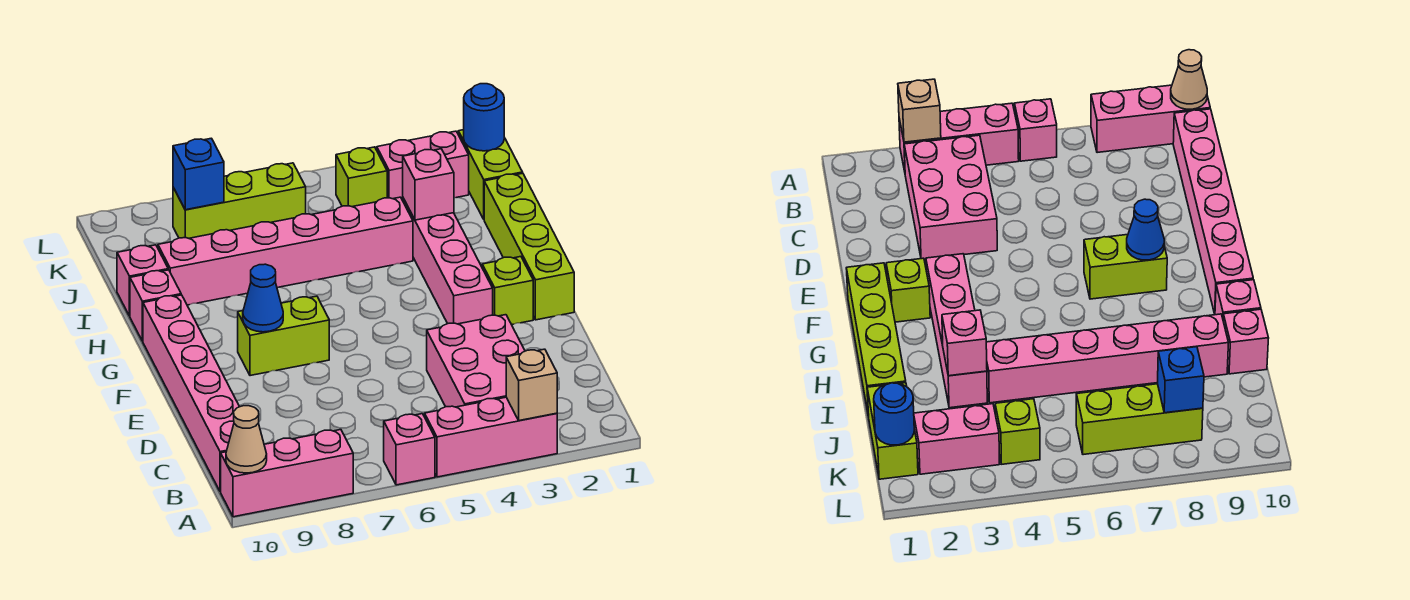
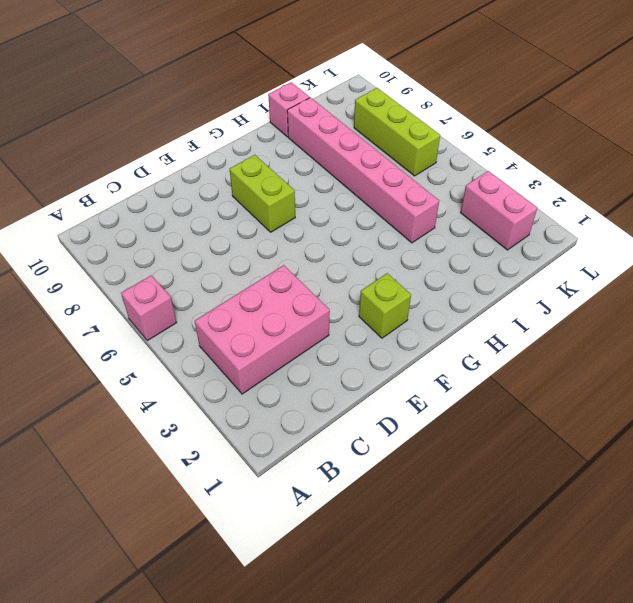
none -> pink brick A3:A5 level 1
none -> pink brick A8:A10 level 1
none -> pink brick B10:G10 level 1

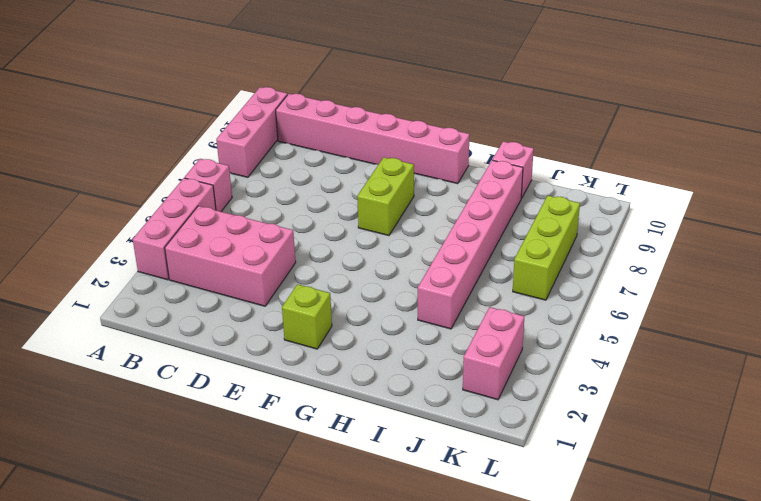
none -> lime brick F1:I1 level 1
none -> pink brick F3:I3 level 1
none -> pink brick H10 level 1

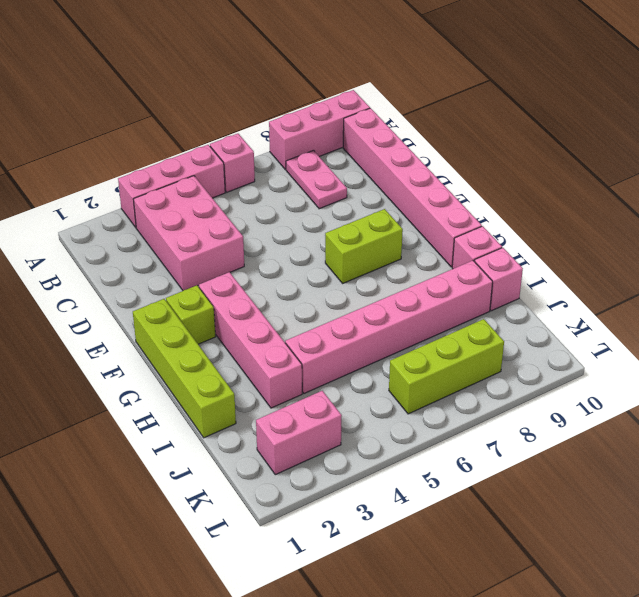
pink plate B8:C8 level 1 -> none
none -> lime brick J1:K1 level 1
none -> lime brick K4 level 1
none -> tan brick A3 level 2

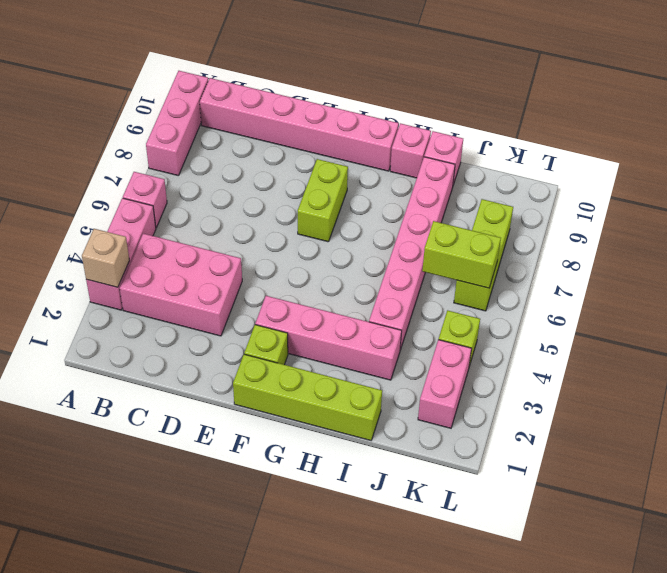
lime brick J6:K6 level 2 -> lime brick J1:K1 level 1
none -> tan cone A10 level 2
none -> blue cone F8 level 2
none -> pink brick I3 level 2

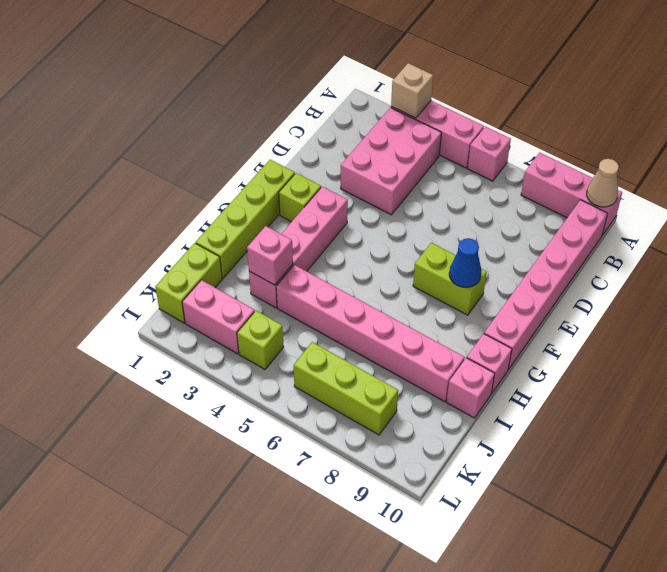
none -> blue round brick K1 level 2
none -> blue brick K8 level 2

